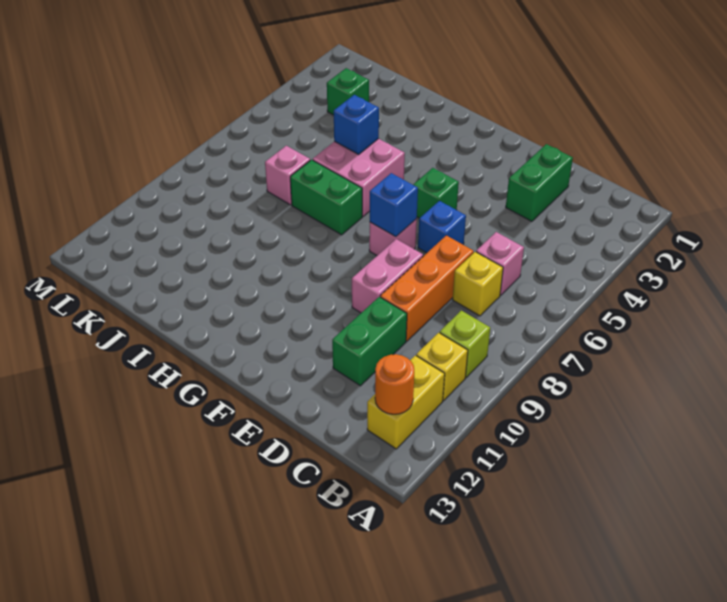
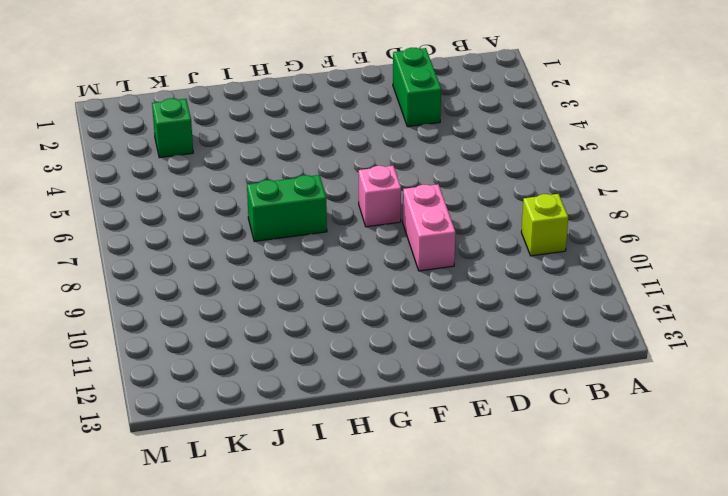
none -> yellow brick B10 level 1
none -> yellow brick B11:B12 level 1
none -> pink brick C6 level 1

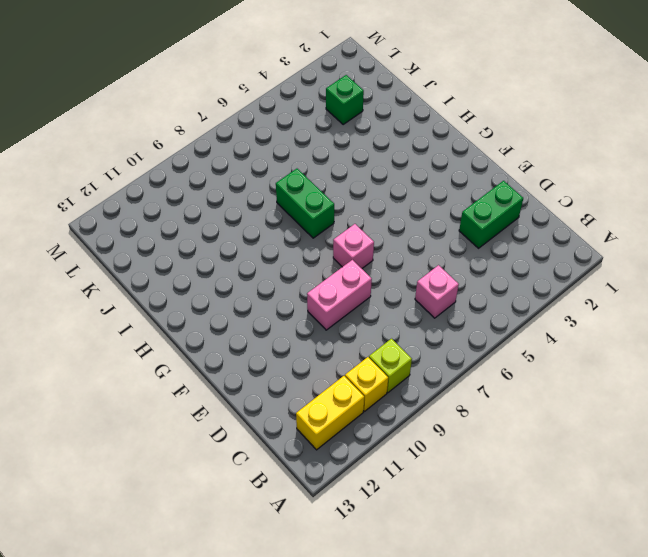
none -> yellow brick C7 level 1
none -> orange brick D7:D9 level 1
none -> green brick D10:D11 level 1

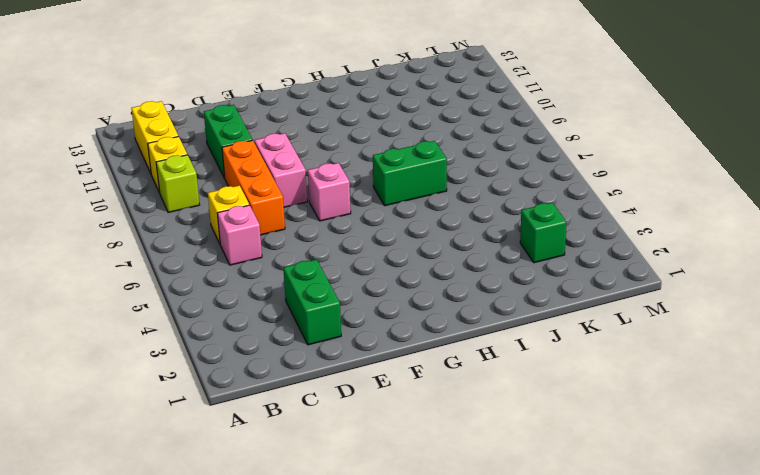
none -> blue brick E6 level 1
none -> green brick F5 level 1
none -> pink brick H5:I6 level 1

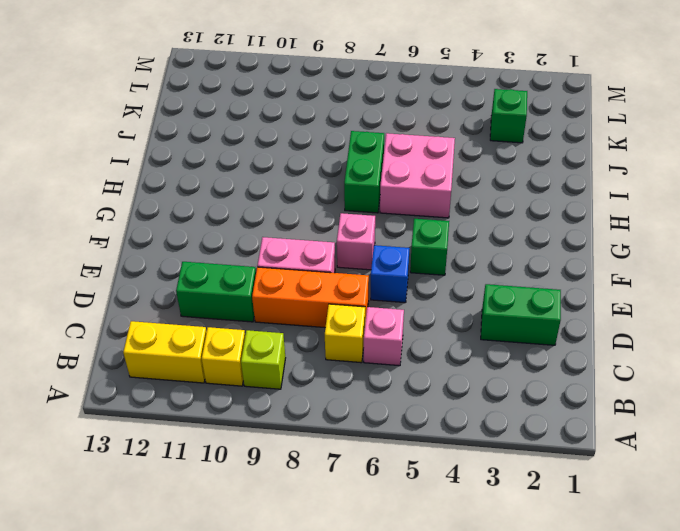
none -> pink brick J7 level 1
none -> orange round brick B12 level 2
none -> blue brick F7 level 2

